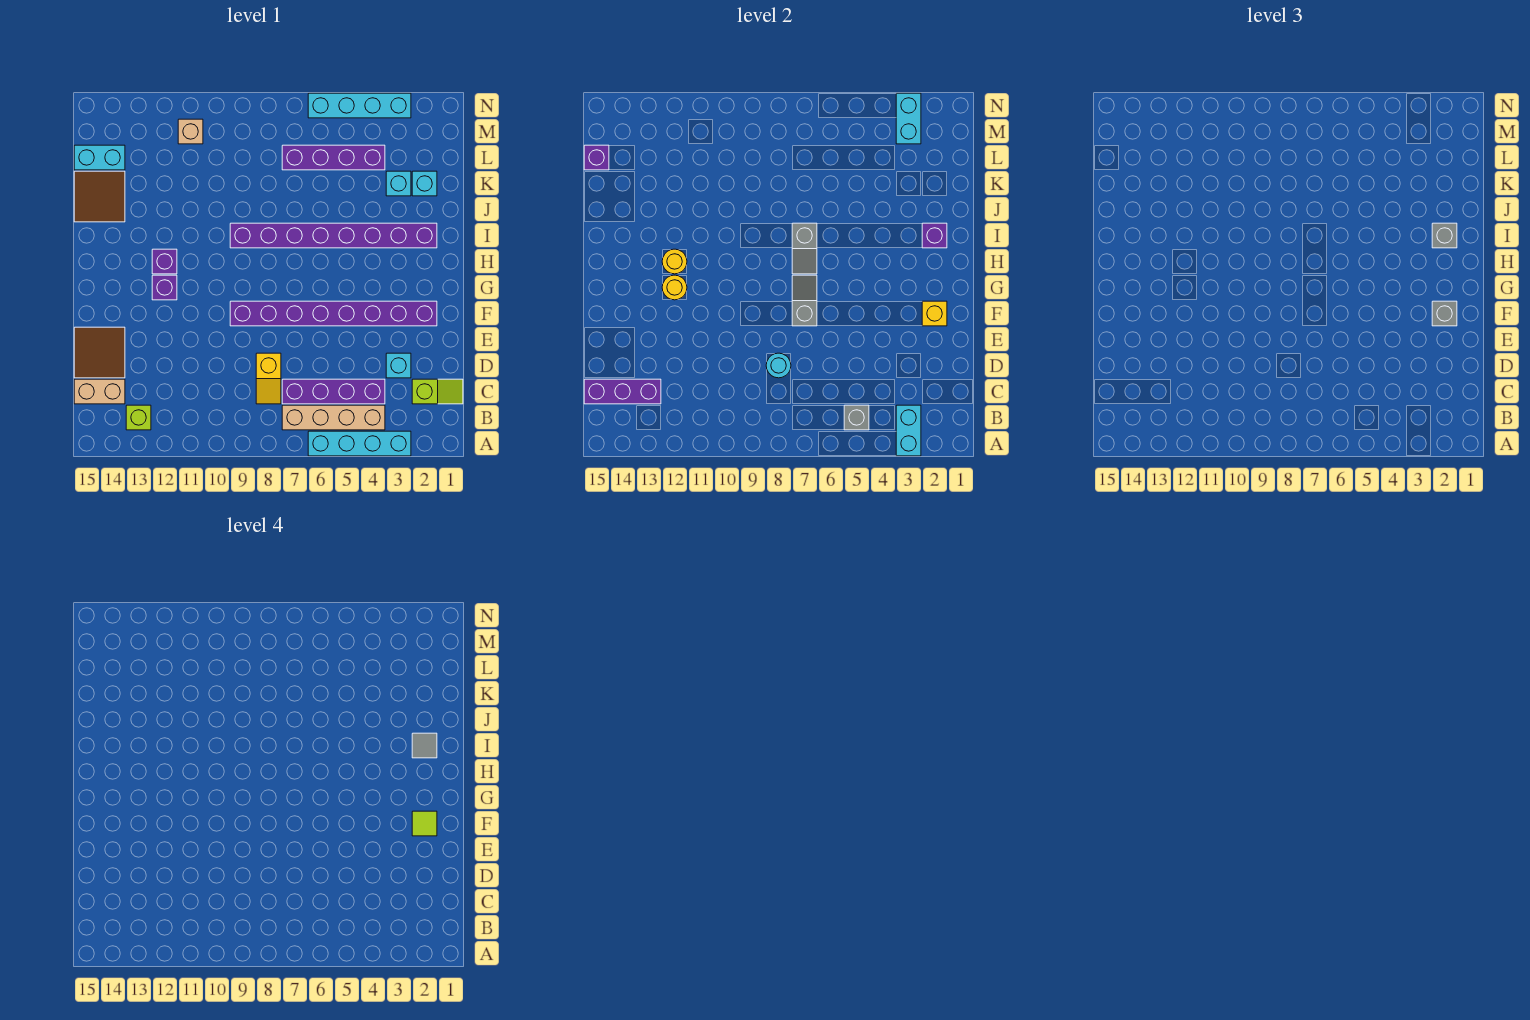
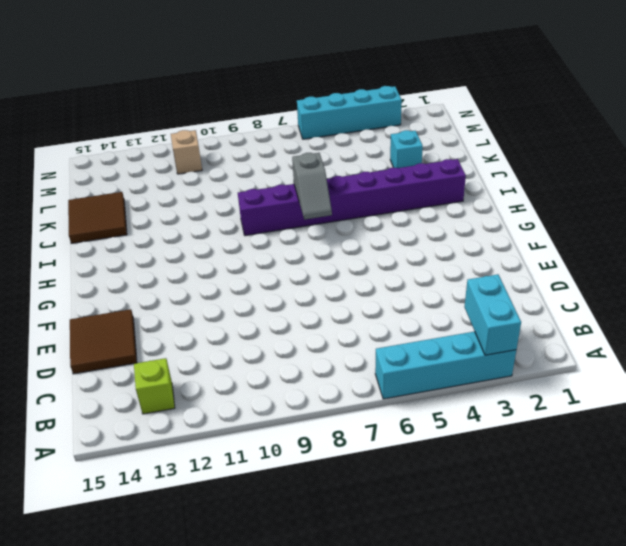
none -> tan brick B4:B7 level 1
none -> lime slope C1:C2 level 1 top 2
none -> purple brick C4:C7 level 1
none -> yellow slope C8:D8 level 1 top D

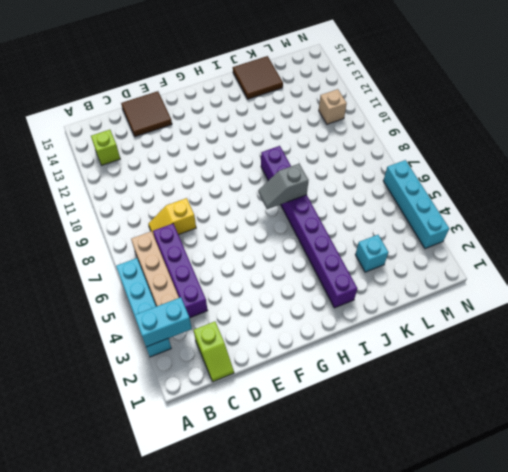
none -> tan brick C14:C15 level 1
none -> cyan brick D3 level 1
none -> purple brick F2:F9 level 1
none -> purple brick G12 level 1

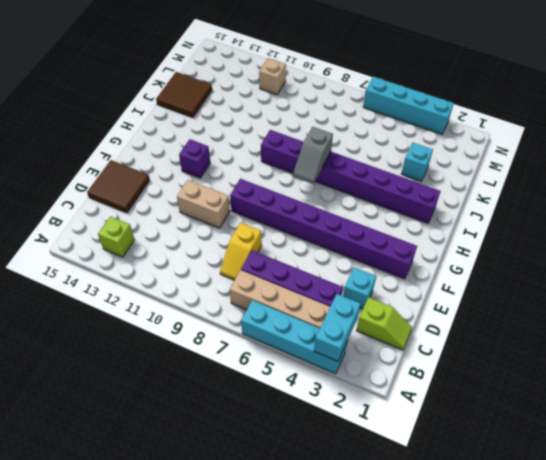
tan brick E10:E11 level 1 -> tan brick C14:C15 level 1
none -> purple brick H12 level 1
none -> cyan brick K2 level 1
none -> purple brick L4:L7 level 1
none -> cyan brick L14:L15 level 1

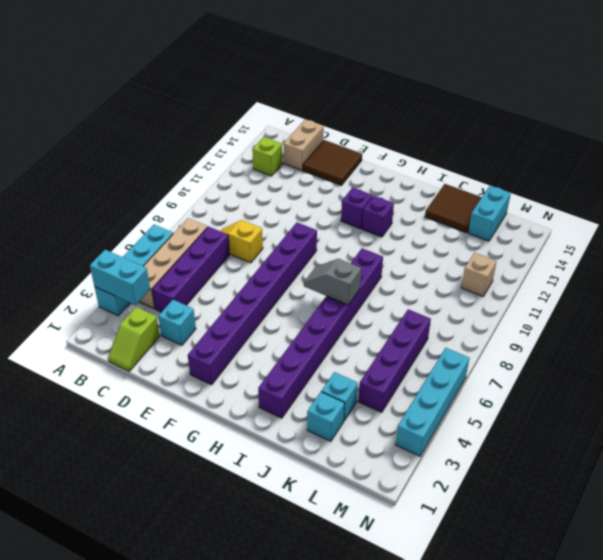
none -> grey brick B5 level 2
none -> purple brick C13:C15 level 2
none -> cyan round brick D8 level 2
none -> yellow brick F2 level 2

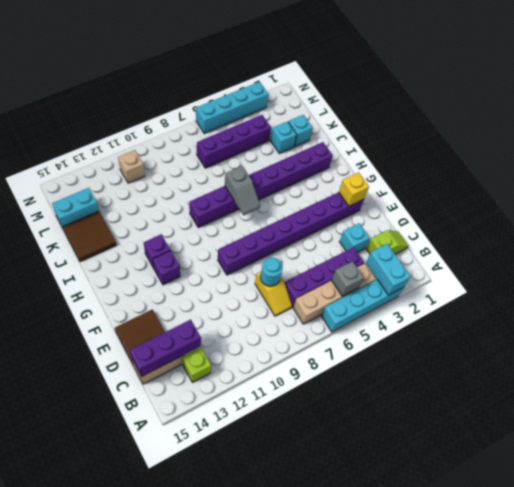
none -> grey slope F7:G7 level 2 top F
none -> yellow round brick G12 level 2
none -> yellow round brick H12 level 2
none -> purple brick I2 level 2

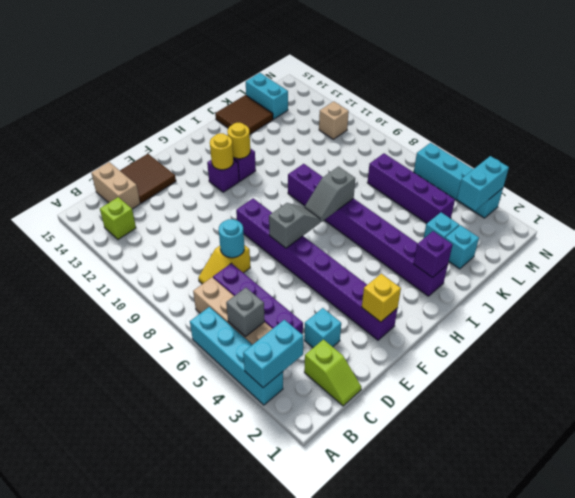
none -> purple brick C13:C15 level 2
none -> purple brick L15 level 2
none -> grey brick F2 level 3
none -> grey brick I2 level 3

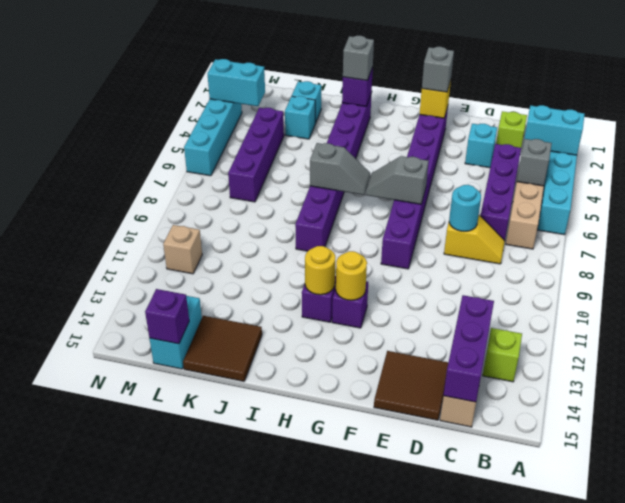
none -> lime tile F2 level 4
none -> grey tile I2 level 4

